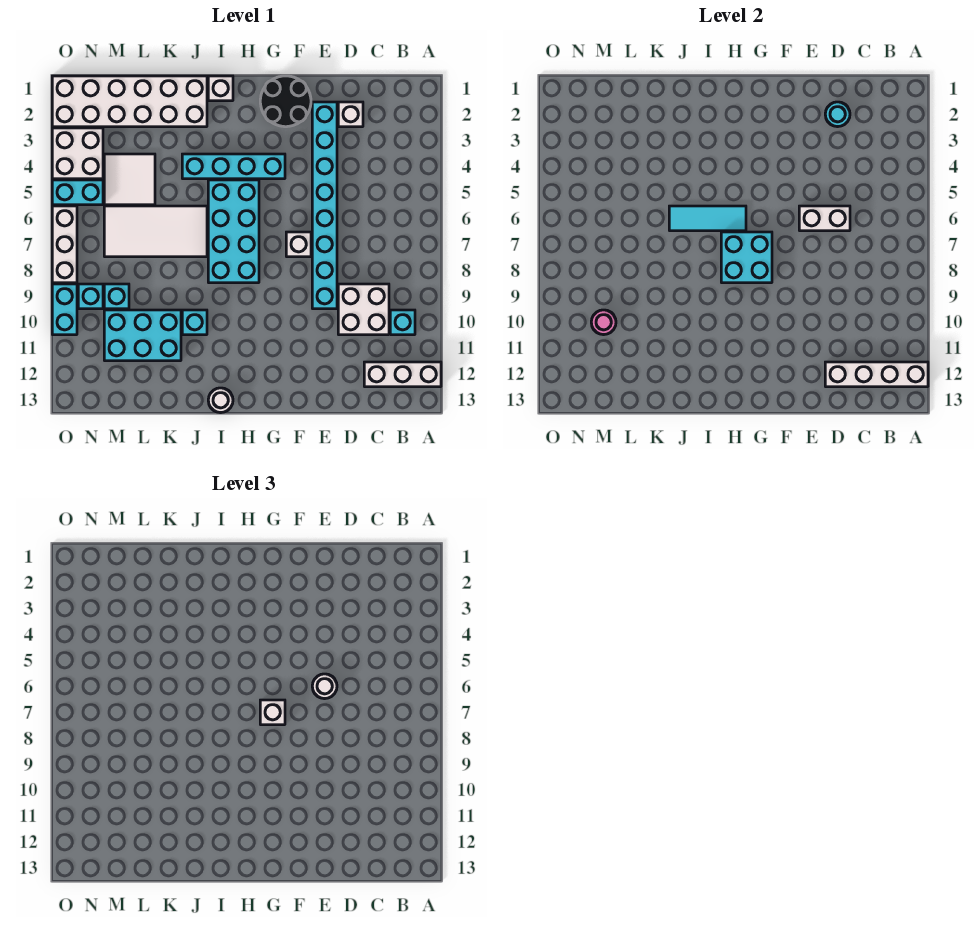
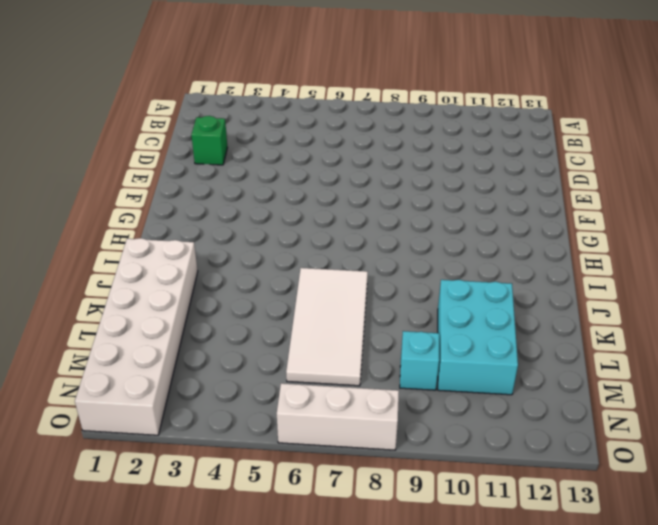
green brick D2 level 1 -> white brick D2 level 1
none -> white brick A12:C12 level 1
none -> cyan brick B10 level 1
none -> white brick C9:D10 level 1
none -> cyan brick E2:E9 level 1

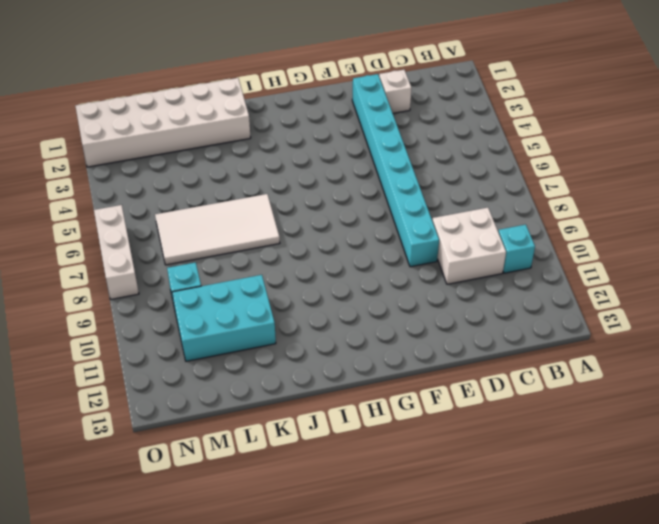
none -> white brick A12:C12 level 1
none -> black round brick F1:G2 level 1
none -> white brick F7 level 1
none -> cyan brick G4:J4 level 1

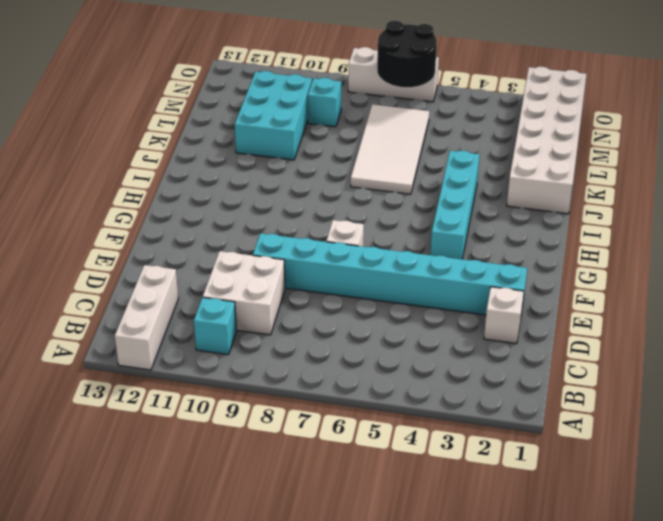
black round brick N6:O7 level 2 -> black round brick F1:G2 level 1
none -> cyan brick H5:I8 level 1
none -> white brick I1 level 1
none -> white round brick I13 level 1
none -> cyan brick J10 level 1

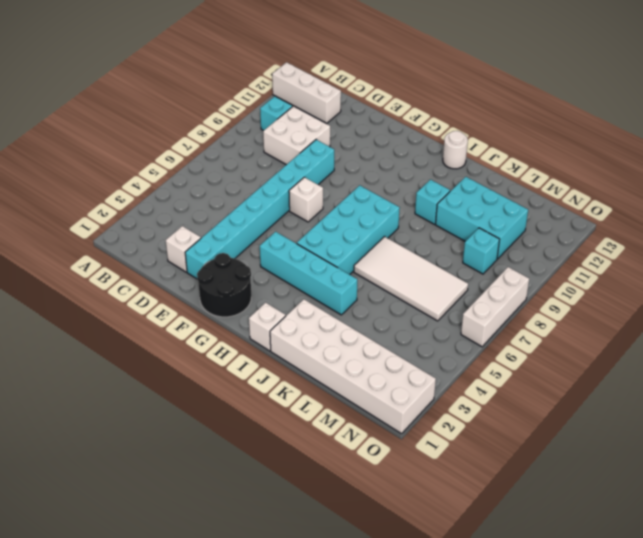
none -> white tile L4:M5 level 1
none -> white brick N3:O4 level 1
none -> cyan brick N5:O5 level 1
none -> cyan brick N9 level 1

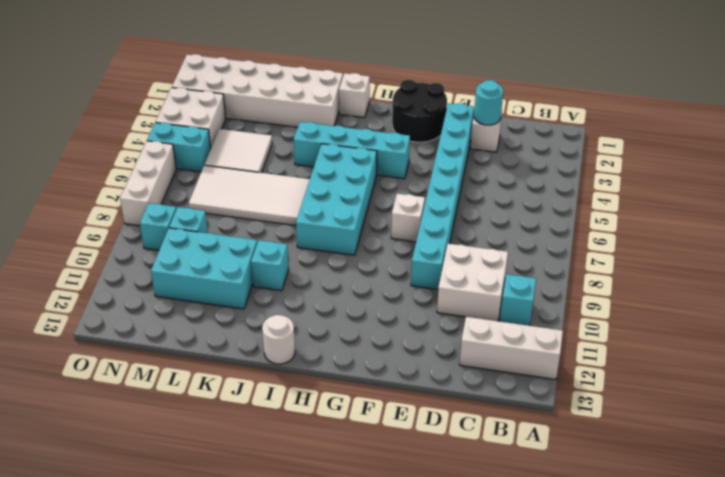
none -> cyan brick O9:O10 level 1
none -> white brick A12:D12 level 2
none -> white brick D6:E6 level 2
none -> cyan brick G7:H8 level 2

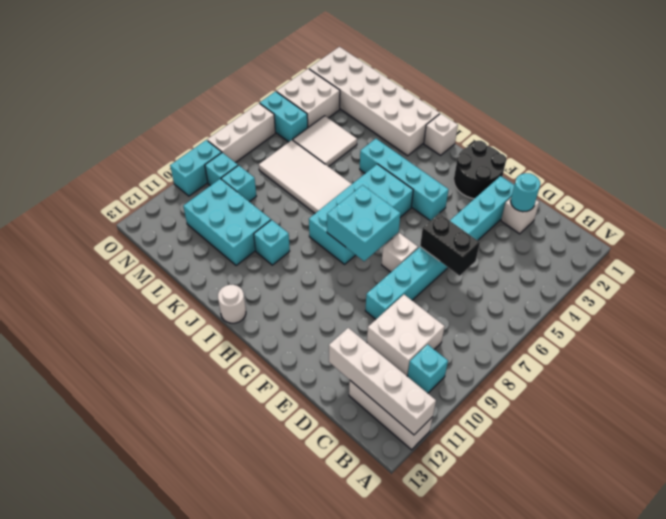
black brick D6:E6 level 2 -> white brick D6:E6 level 2
none -> cyan tile H6:J6 level 2
none -> pink round brick M10 level 2
none -> white round brick E6 level 3
none -> white brick G7 level 3

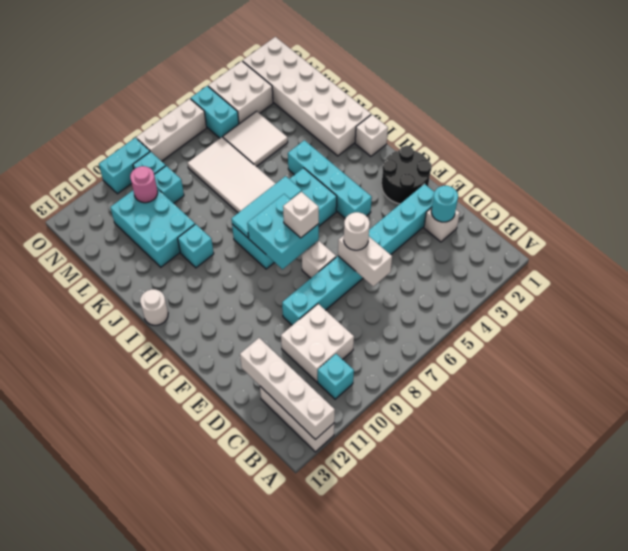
cyan tile I6:I8 level 2 -> cyan tile H6:J6 level 2

